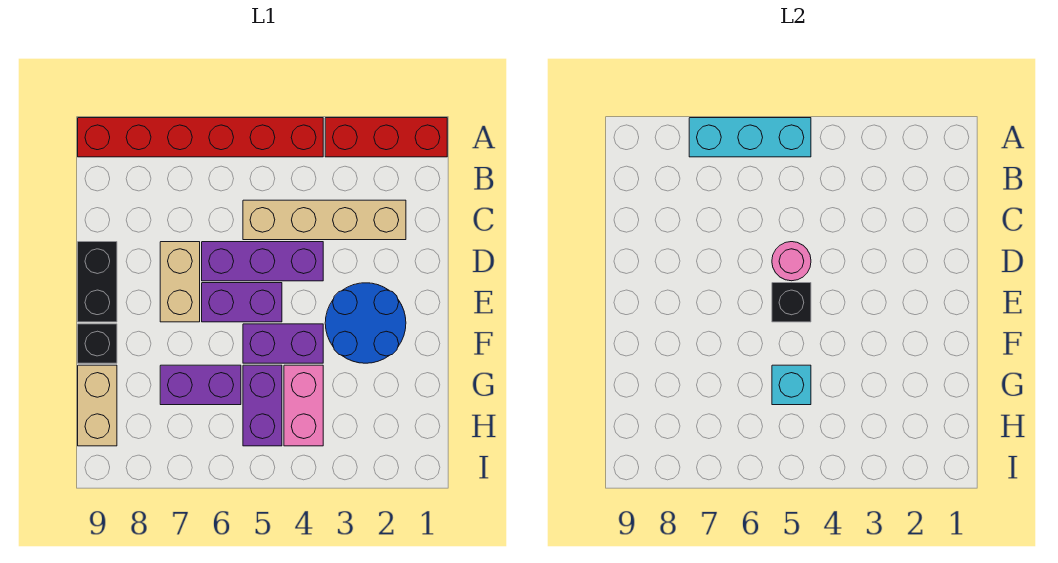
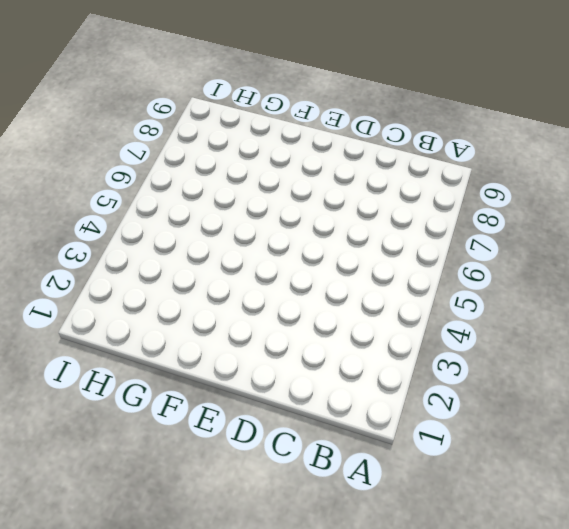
none -> red brick A1:A3 level 1
none -> red brick A4:A9 level 1
none -> tan brick C2:C5 level 1

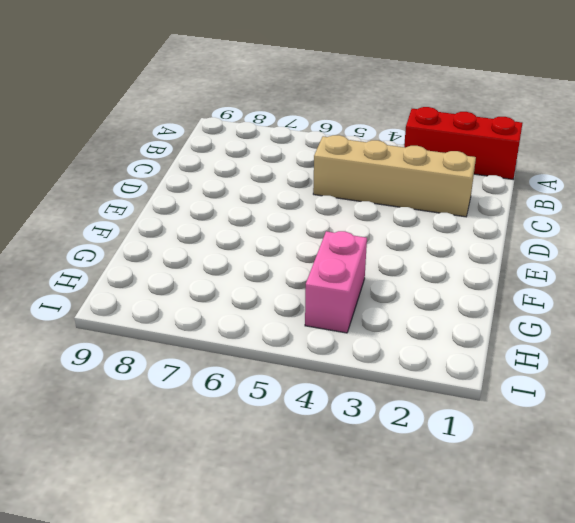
none -> red brick A4:A9 level 1
none -> purple brick D4:D6 level 1
none -> tan brick D7:E7 level 1

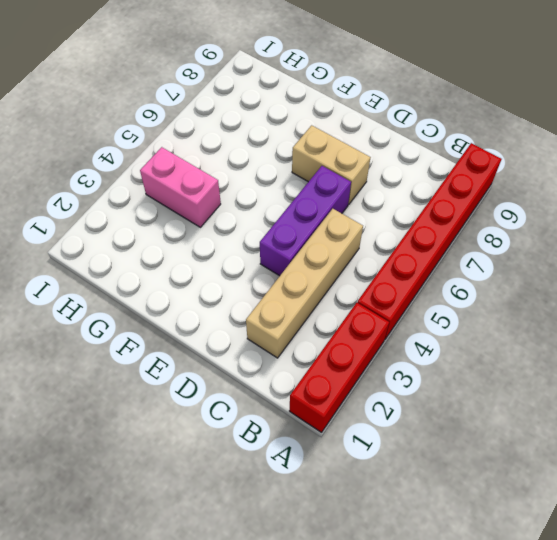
none -> black brick D9:E9 level 1
none -> blue round brick E2:F3 level 1
none -> purple brick E5:E6 level 1

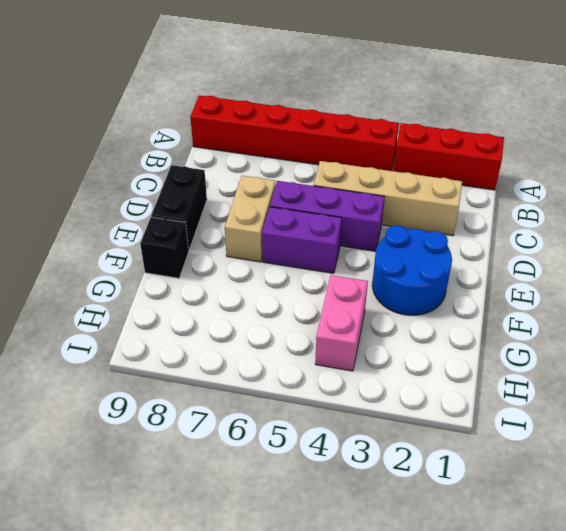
none -> purple brick F4:F5 level 1
none -> purple brick G5:H5 level 1
none -> purple brick G6:G7 level 1

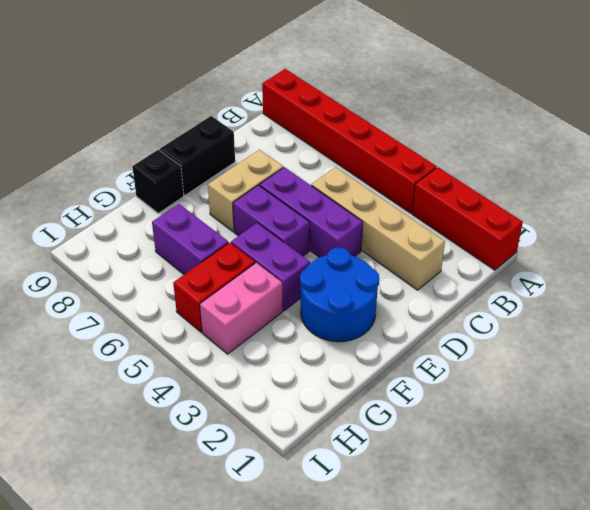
red brick G5:H5 level 1 -> purple brick G5:H5 level 1
none -> tan brick G9:H9 level 1
none -> cyan brick A5:A7 level 2
none -> pink round brick D5 level 2

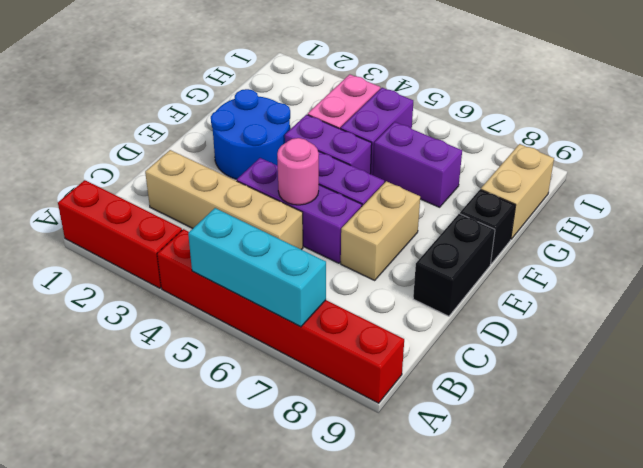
none -> black brick E5 level 2
none -> cyan brick G5 level 2

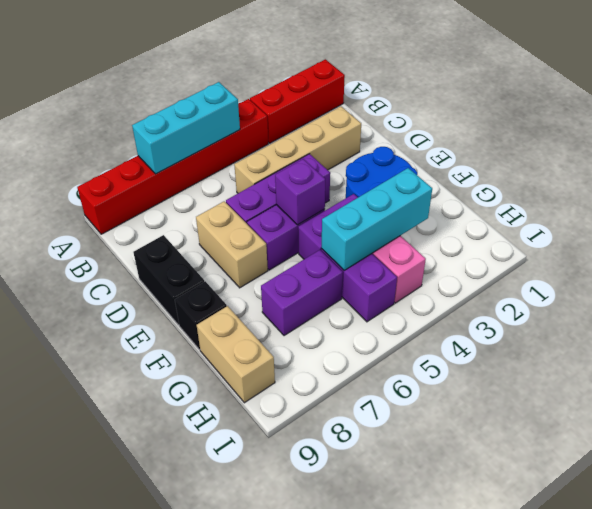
purple brick E5 level 2 -> black brick E5 level 2
cyan brick G3:G5 level 2 -> cyan brick G5 level 2
none -> pink round brick D5 level 2

